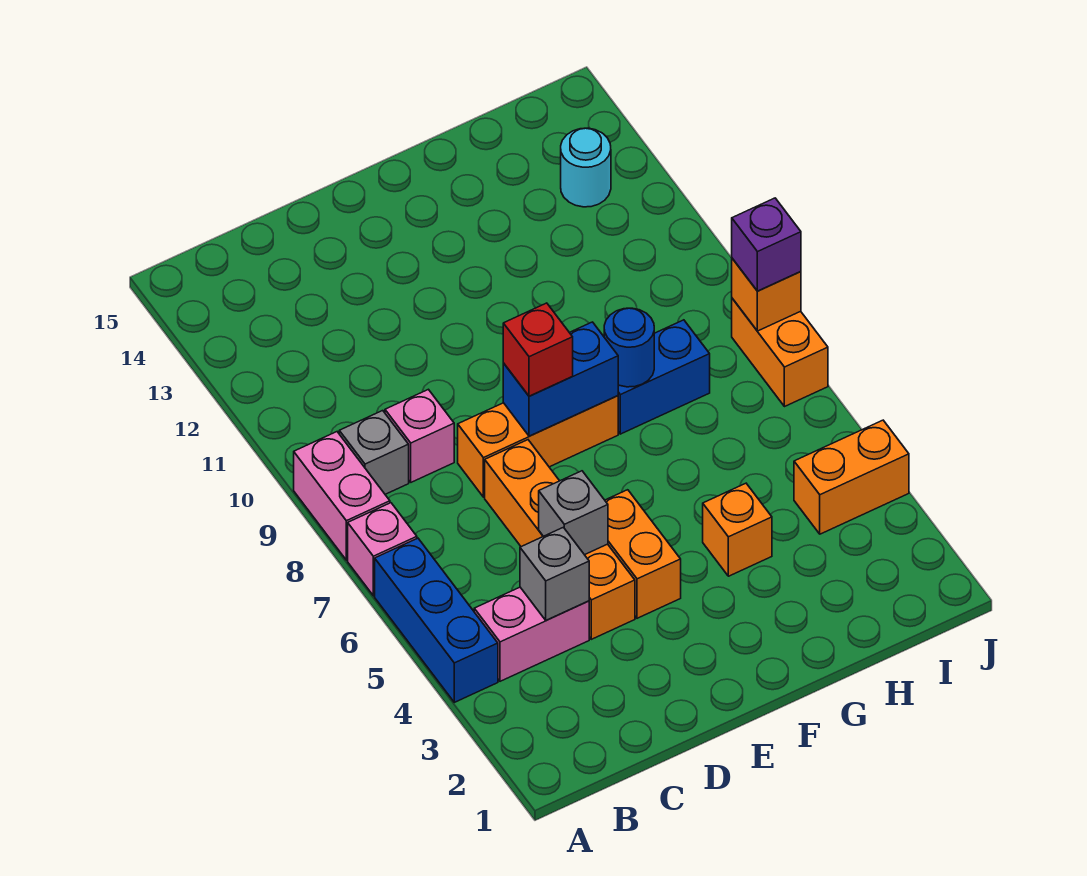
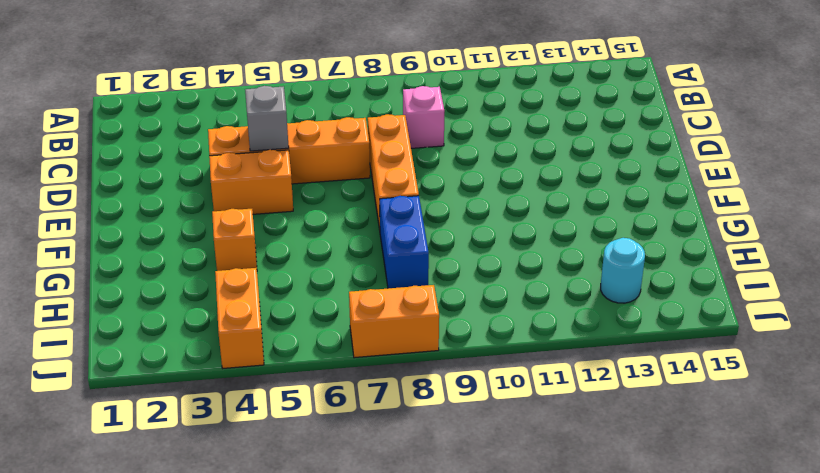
none -> blue brick A4:A6 level 1
none -> pink brick A7 level 1
none -> pink brick A8:A9 level 1

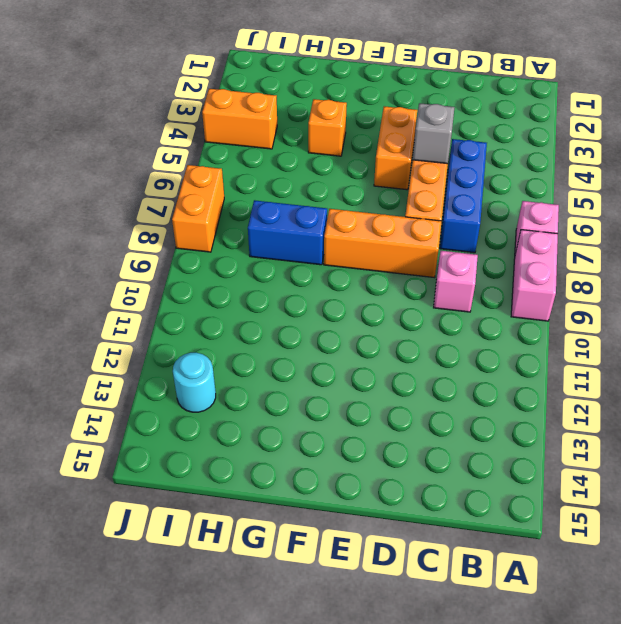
blue brick C5:C7 level 1 -> blue brick A4:A6 level 1
none -> pink brick B4:C4 level 1
none -> grey brick B9 level 1
none -> grey brick C4 level 2

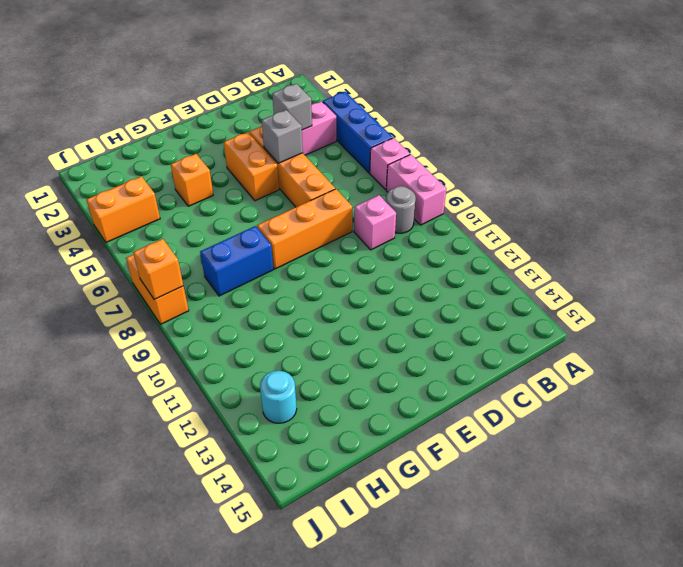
grey round brick B9 level 1 -> grey brick B9 level 1
none -> blue brick E8:F8 level 2
none -> blue round brick G8 level 2
none -> red brick E8 level 3

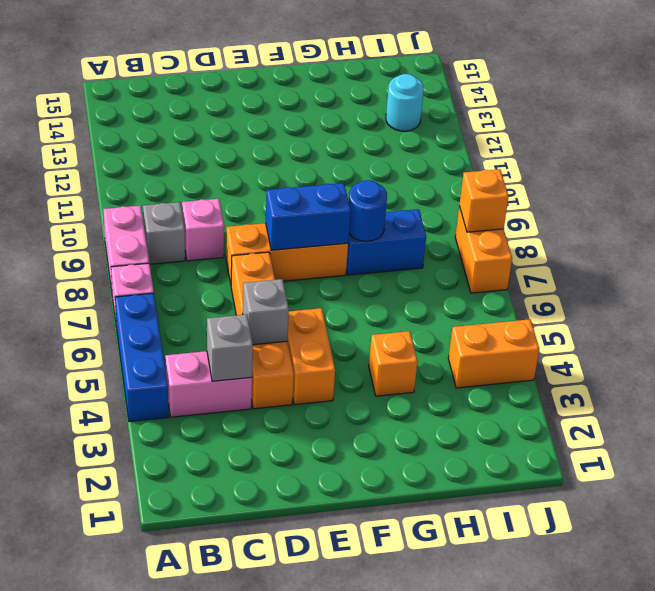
none -> red brick E8 level 3
none -> purple brick J8 level 3

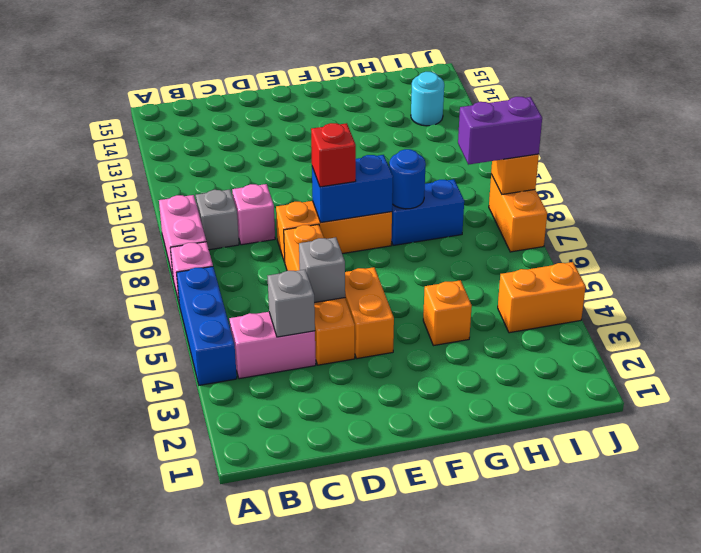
purple brick I8:J8 level 3 -> purple brick J8 level 3

